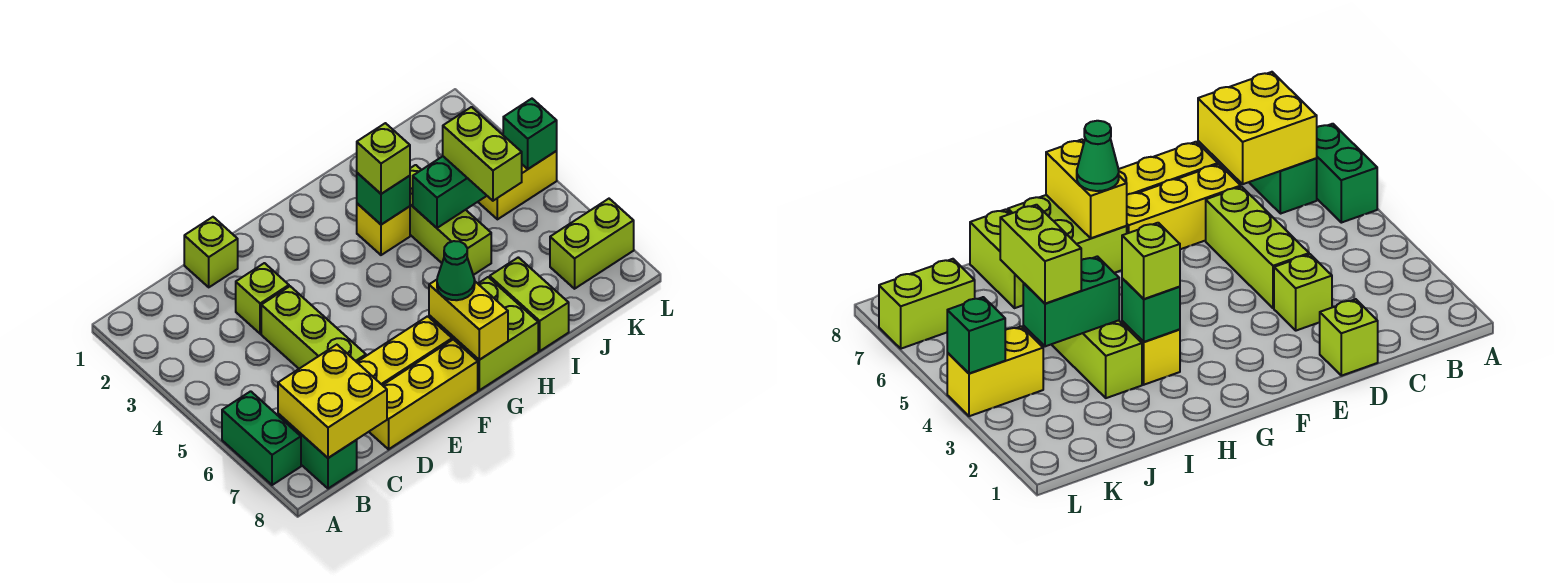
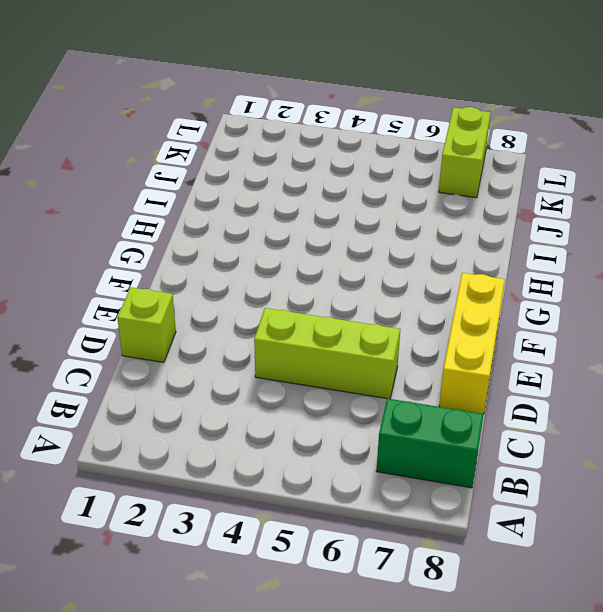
none -> green brick A6:A7 level 1
none -> lime brick D3 level 1
none -> yellow brick D7:F7 level 1

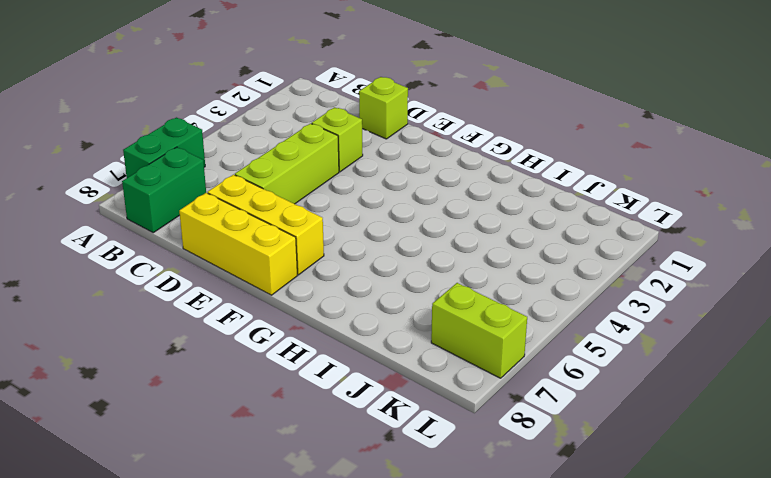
none -> lime brick G7:H8 level 1
none -> yellow brick H3 level 1
none -> lime brick I3:I5 level 1

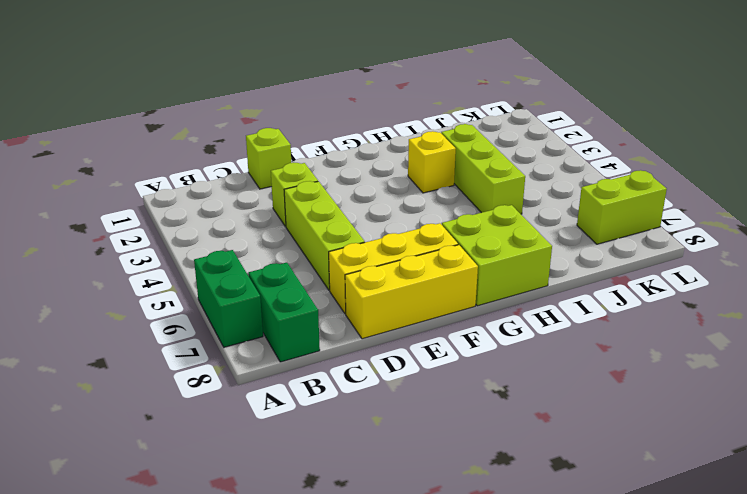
none -> lime brick I7:I8 level 1
none -> yellow brick K4:L4 level 1
none -> yellow brick B7:C8 level 2

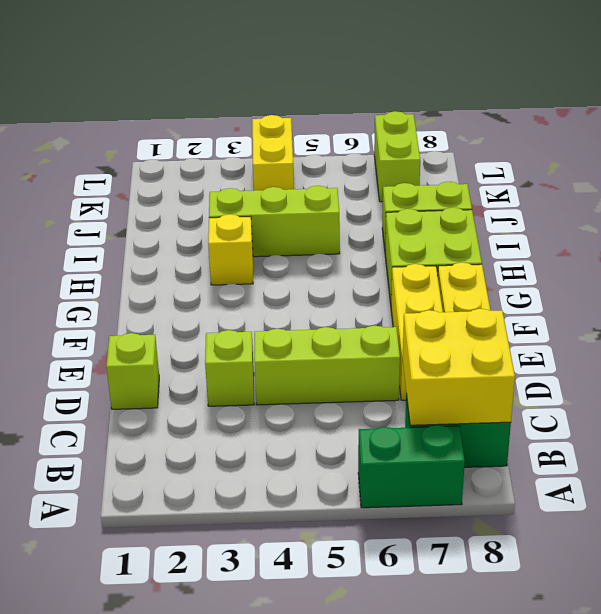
none -> yellow brick G7:G8 level 2
none -> green brick H3 level 2
none -> green brick I4:J4 level 2

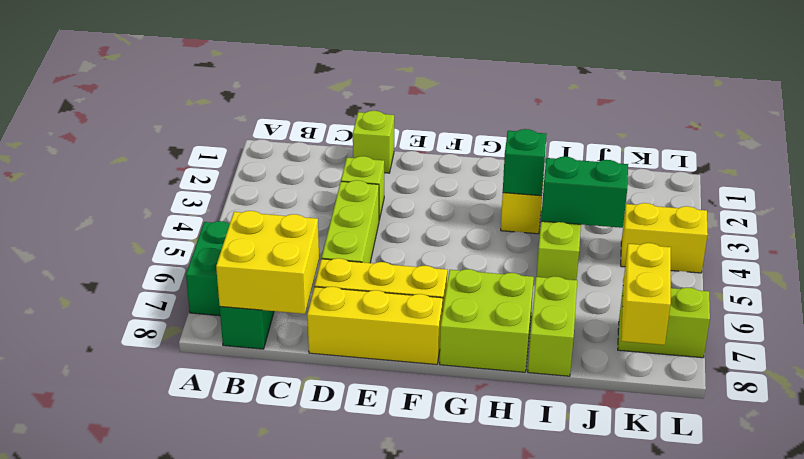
yellow brick K7:K8 level 2 -> yellow brick G7:G8 level 2
none -> green brick L4 level 2
none -> green cone G7 level 3
none -> lime brick H3 level 3

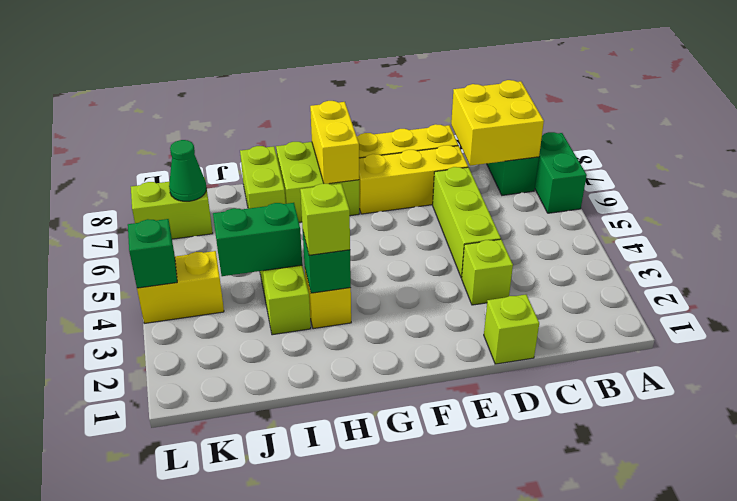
green cone K7 level 2 -> green cone G7 level 3
none -> lime brick J4:J5 level 3

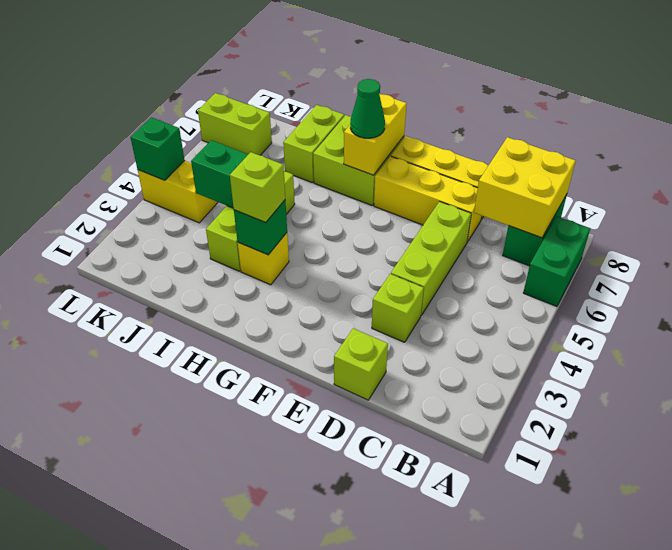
none -> lime brick J4:J5 level 3

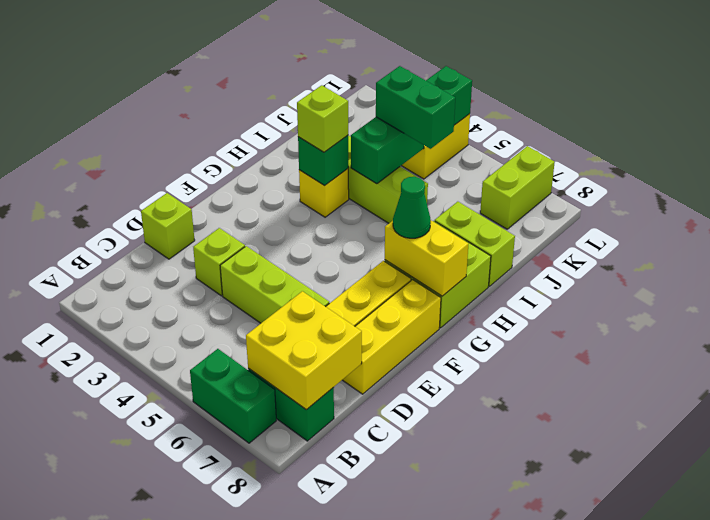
green brick J4:J5 level 3 -> lime brick J4:J5 level 3

